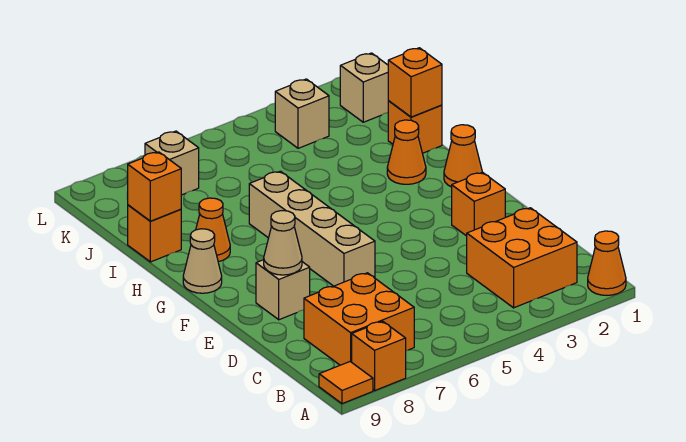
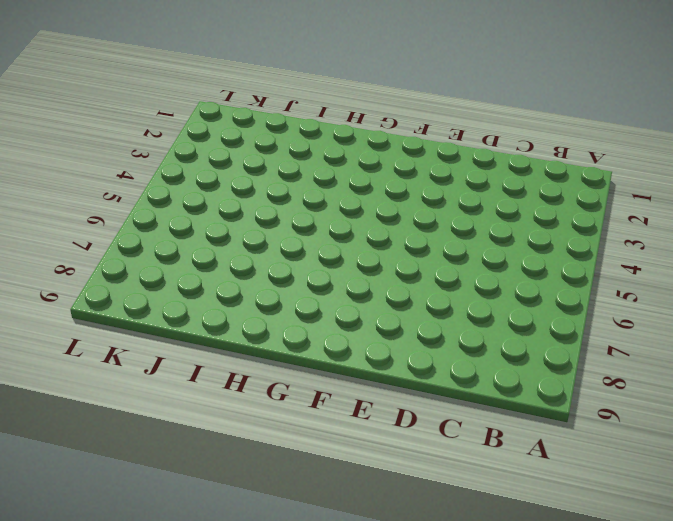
none -> orange cone A1 level 1
none -> orange brick A8 level 1
none -> orange tile A9 level 1

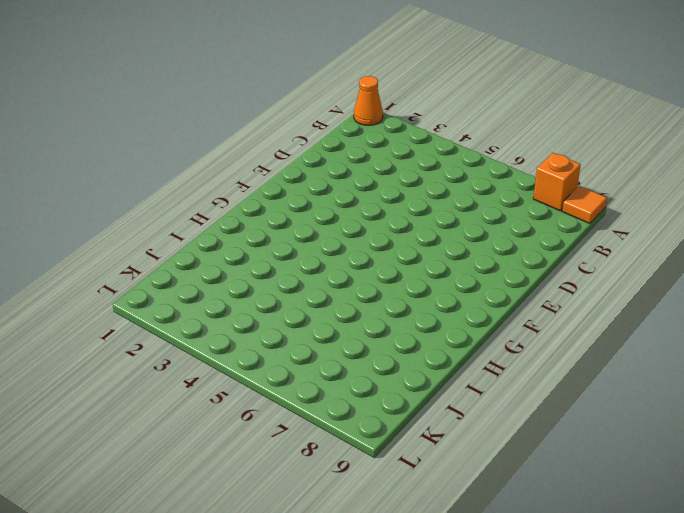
none -> orange brick B2:C3 level 1
none -> orange brick B7:C8 level 1
none -> orange brick E2 level 1

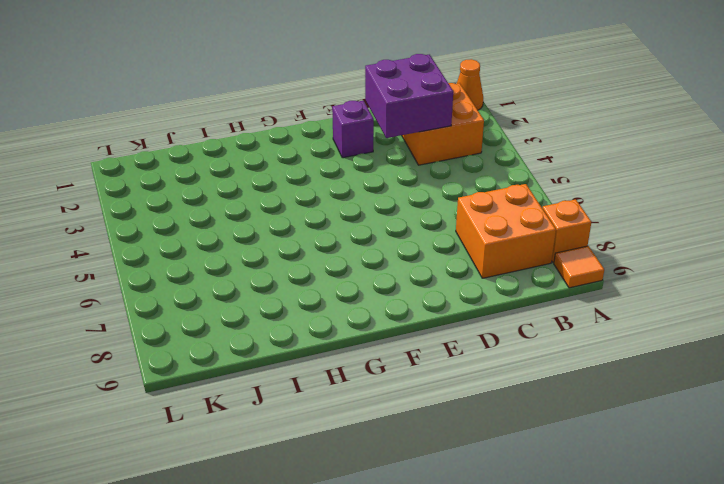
purple brick C2:D3 level 2 -> none
purple brick E2 level 1 -> orange brick E2 level 1
none -> tan brick E6:H6 level 1
none -> tan brick E8 level 1
none -> orange cone G1 level 1

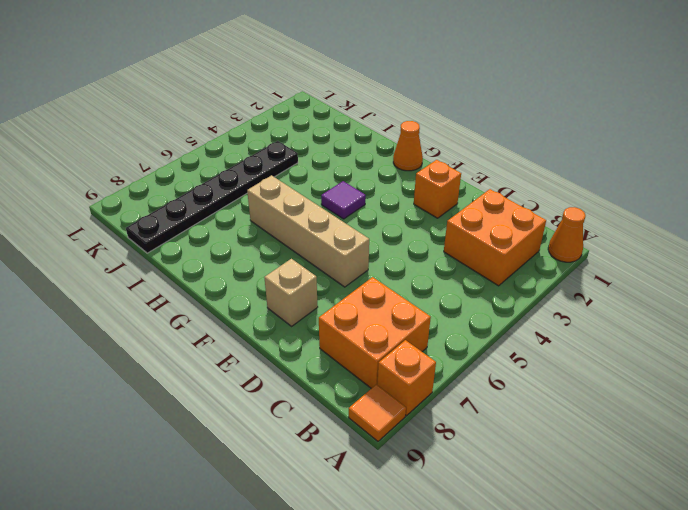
purple tile G4 level 1 -> none
black plate J4:J9 level 1 -> none
none -> tan cone G9 level 1
none -> orange cone H2 level 1
none -> orange cone H8 level 1

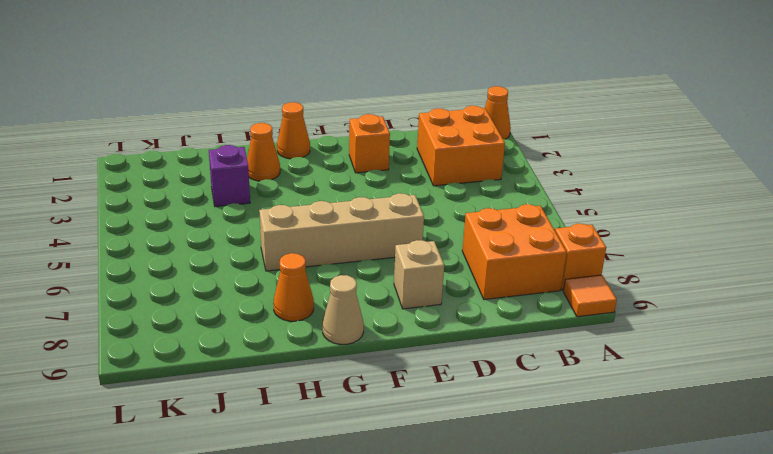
purple brick I3 level 1 -> none
none -> orange brick I1 level 1
none -> orange brick I9 level 1
none -> tan brick K1 level 1

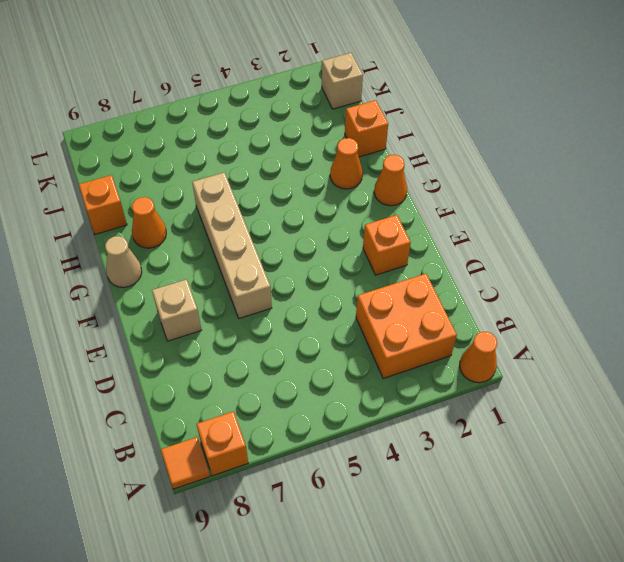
none -> orange brick B7:C8 level 1
none -> tan brick K3 level 1
none -> tan brick K7 level 1

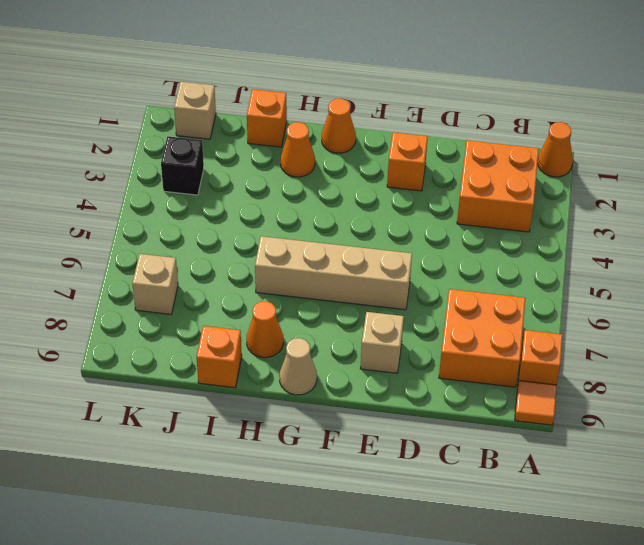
black brick K3 level 1 -> tan brick K3 level 1
none -> tan cone E8 level 2
none -> orange brick I1 level 2
none -> orange brick I9 level 2

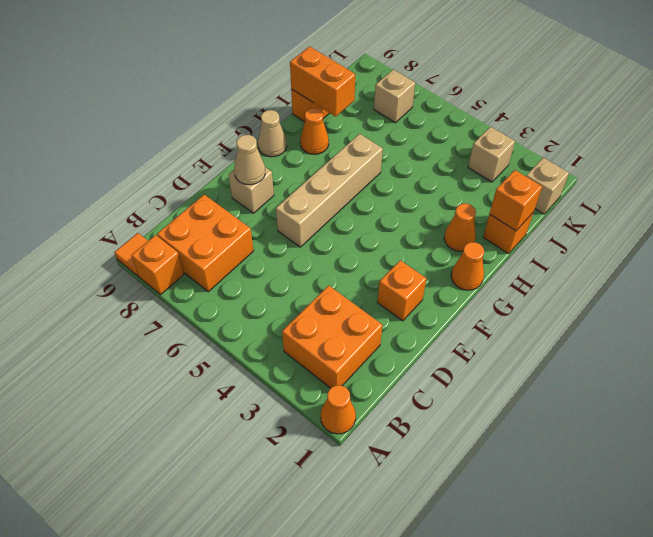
orange brick I8:I9 level 2 -> orange brick I9 level 2

